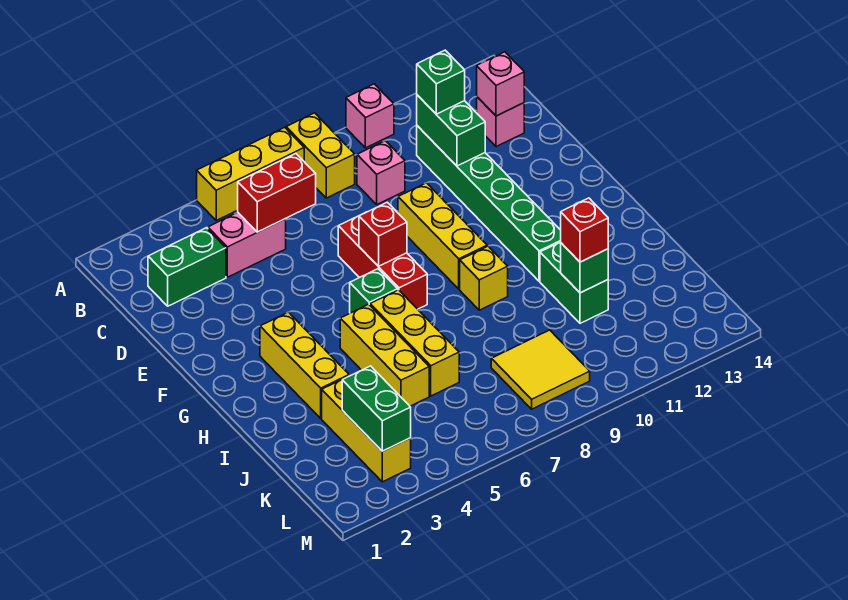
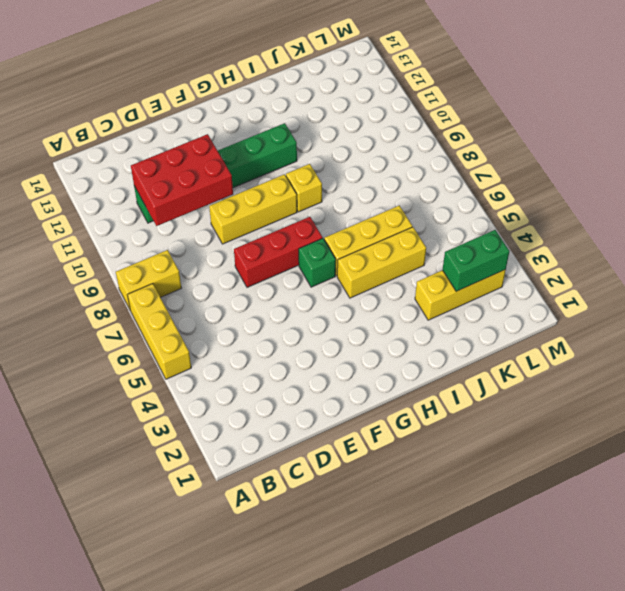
red brick C10:E11 level 2 -> green brick C11:D11 level 2
none -> pink brick A10 level 1
none -> green brick C2:C3 level 1
none -> pink brick C4:C5 level 1

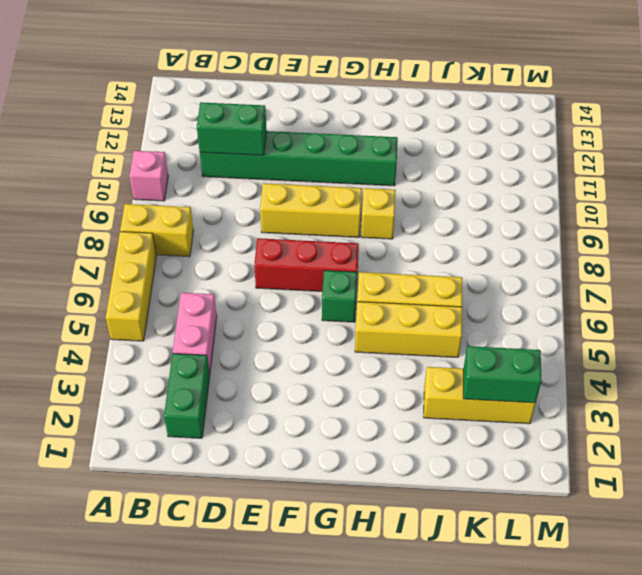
none -> pink brick C9 level 1
none -> pink brick C13 level 1
none -> yellow brick G3:I3 level 1

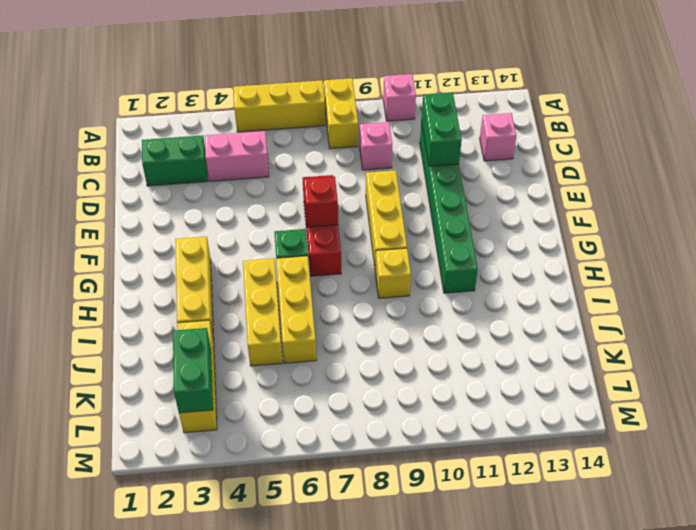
none -> green brick I11:J11 level 1
none -> yellow tile K8:L9 level 1
none -> red brick C5:C6 level 2

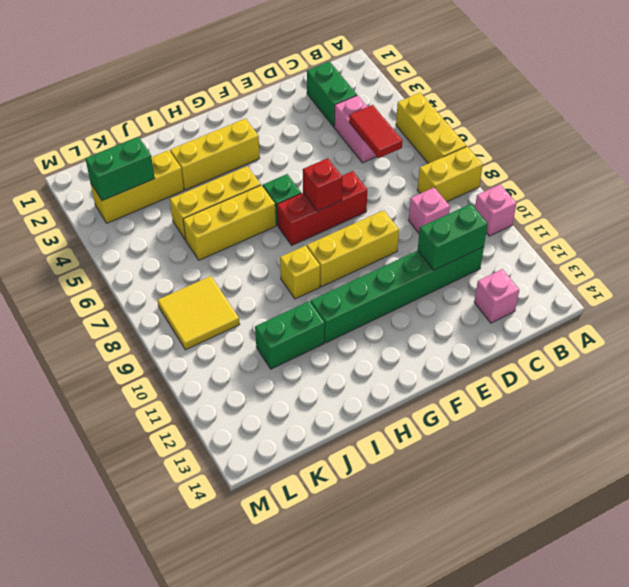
red tile C5:C6 level 2 -> red brick C5:C6 level 2
none -> pink brick C13 level 2
none -> green brick J11 level 2
none -> green brick C11 level 3

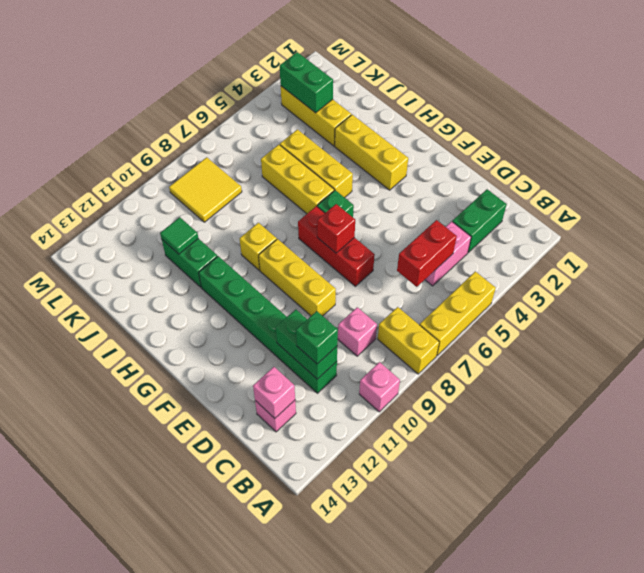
green tile J11 level 2 -> green brick J11 level 2
none -> red brick J11 level 3

